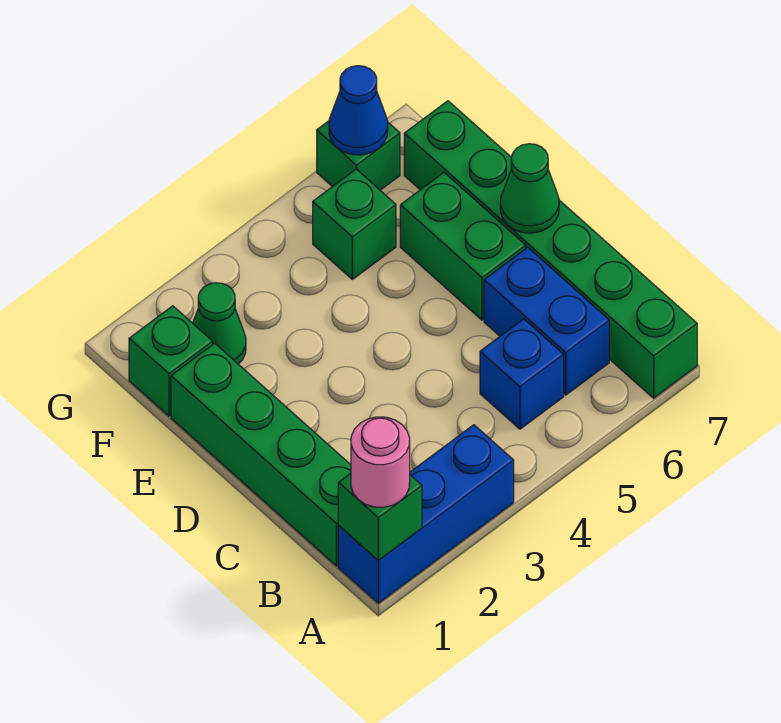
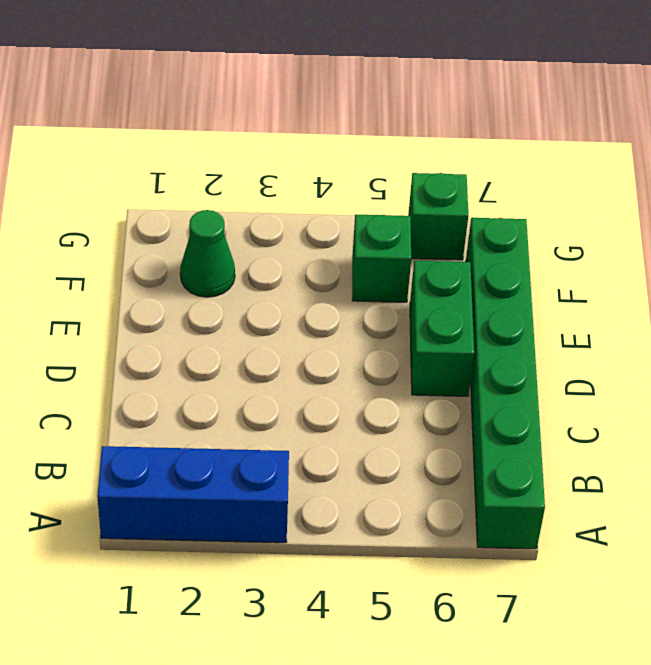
none -> green brick B1:E1 level 1
none -> blue brick B5 level 1
none -> blue brick B6:C6 level 1

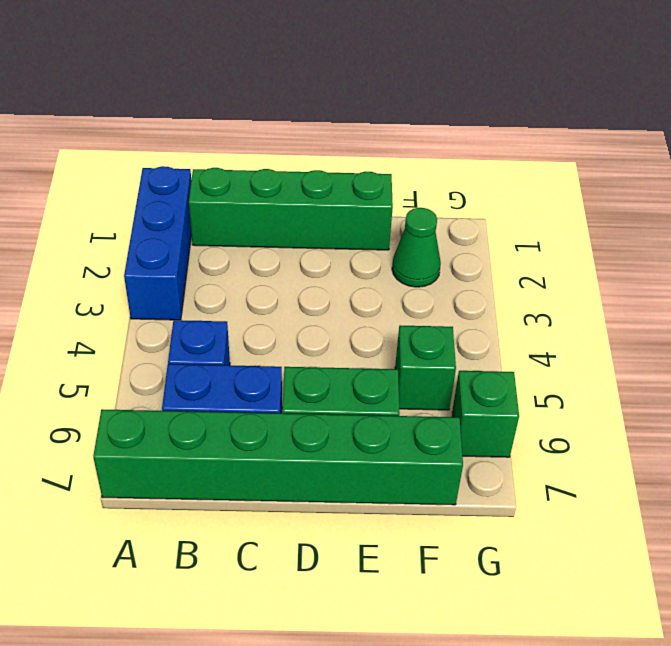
none -> green brick F1 level 1
none -> green brick A1 level 2
none -> green cone D7 level 2

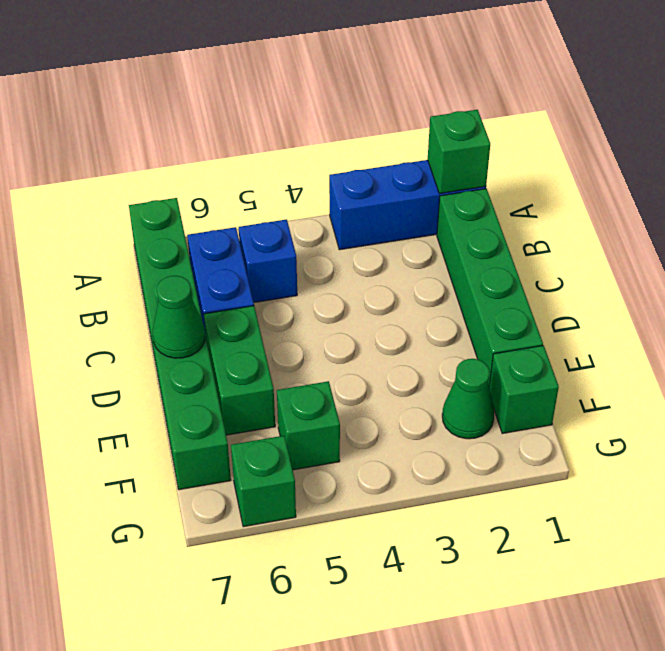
none -> blue cone G6 level 2
none -> pink round brick A1 level 3

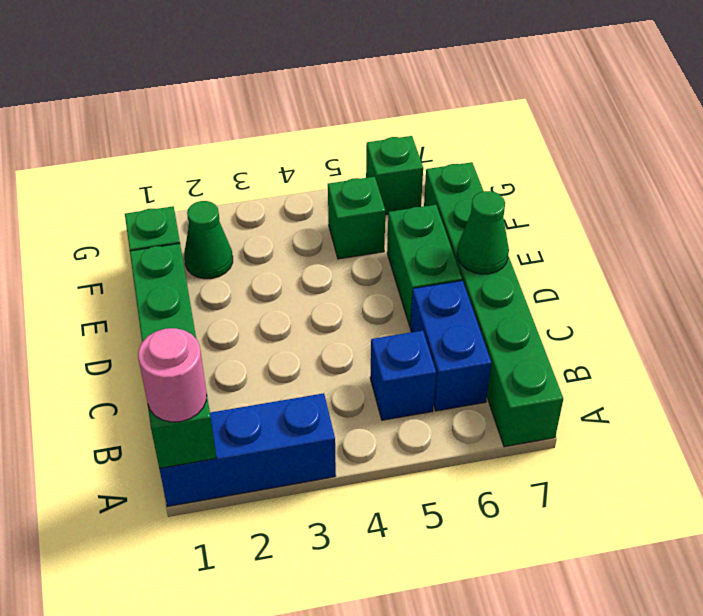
none -> blue cone G6 level 2

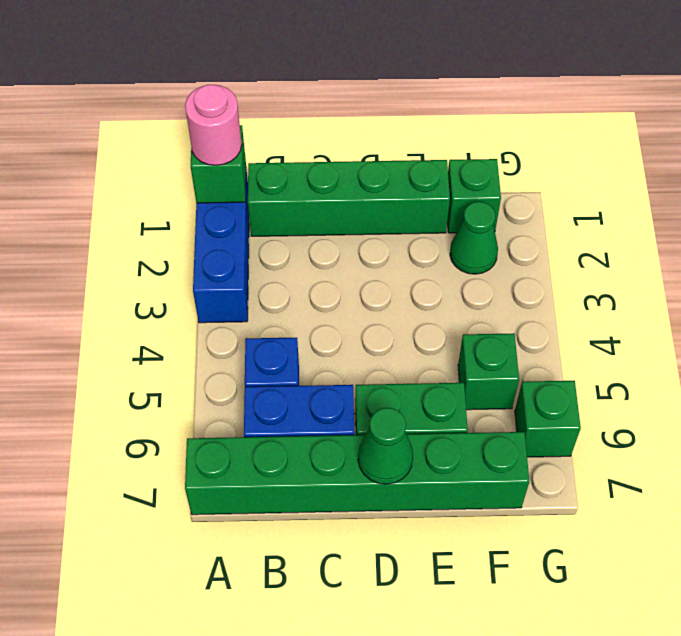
none -> blue cone G6 level 2

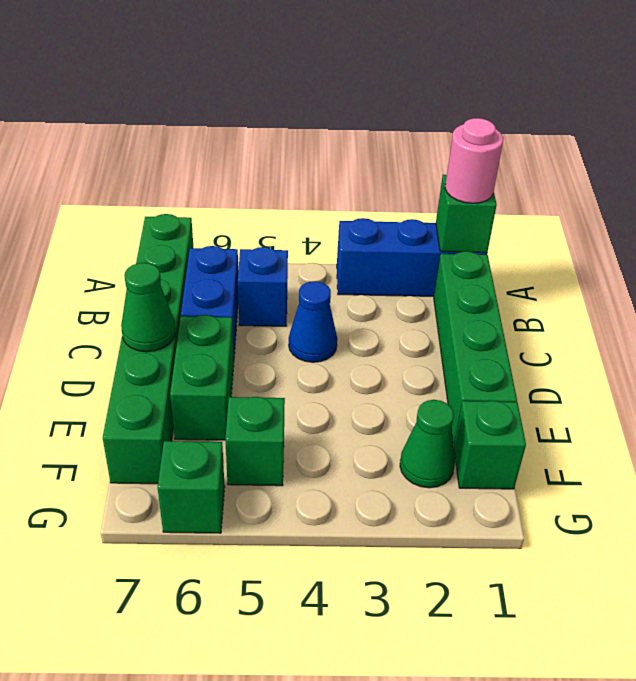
blue cone C4 level 1 -> blue cone G6 level 2

